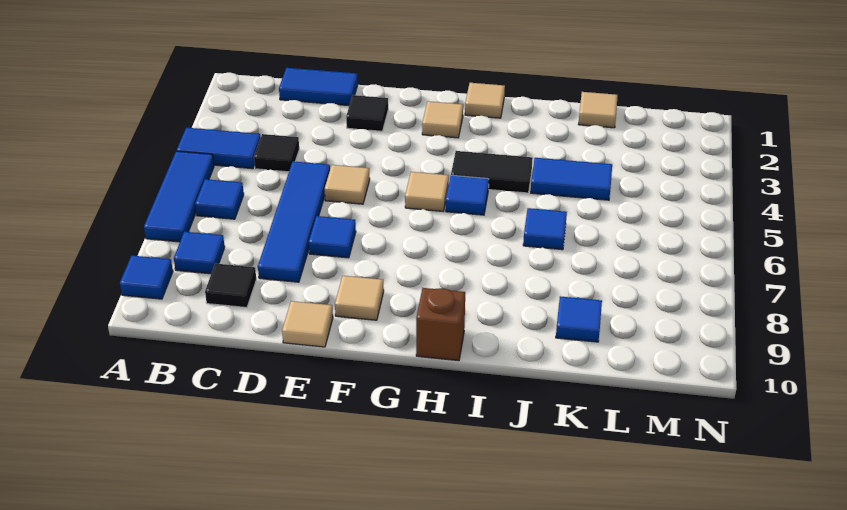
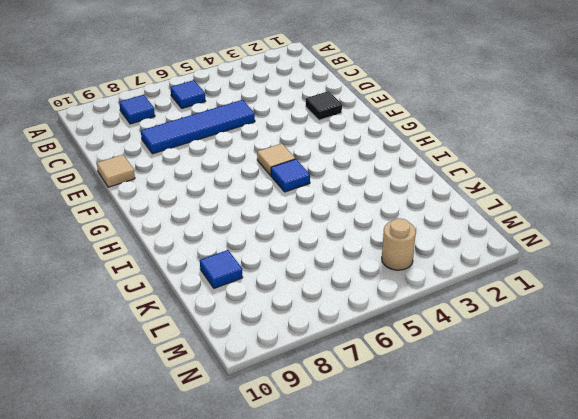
tan round brick M4 level 1 -> none
none -> blue tile A4:B4 level 1
none -> blue tile A5:A7 level 1
none -> blue tile A9 level 1

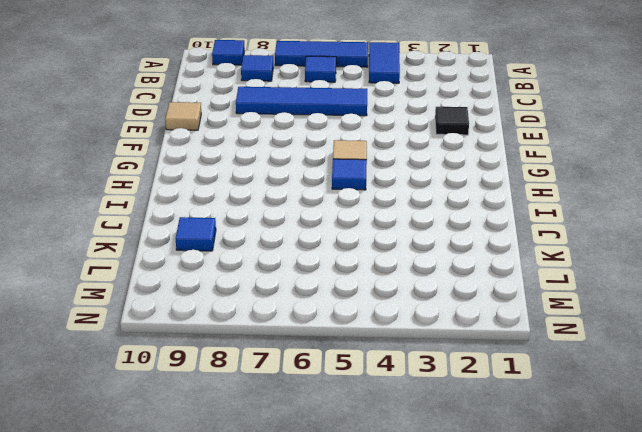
none -> blue tile C1:D1 level 1
none -> black tile C4 level 1
none -> black tile C9 level 1

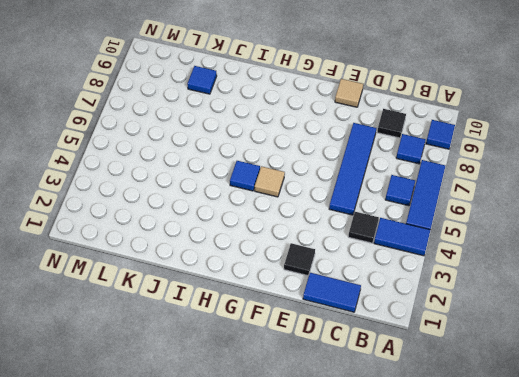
none -> tan tile E5 level 1
none -> blue tile E7 level 1
none -> tan tile F9 level 1

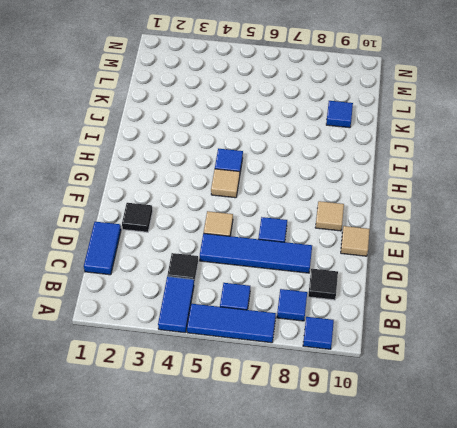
none -> tan tile G2 level 1
none -> tan tile H1 level 1
none -> black tile H4:I4 level 1

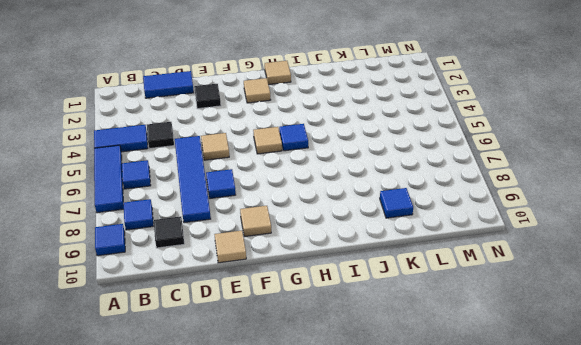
none -> black tile H4:I4 level 1
none -> brown brick H10 level 1
none -> blue tile J4:K4 level 1

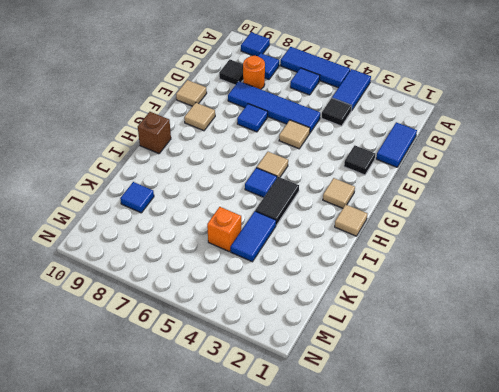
orange round brick C8 level 1 -> none
orange brick K5 level 1 -> none
none -> blue tile J6 level 1
none -> tan tile K1 level 1

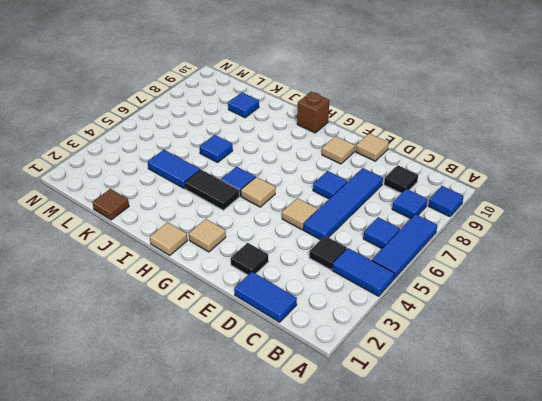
brown tile K1 level 1 -> tan tile K1 level 1

